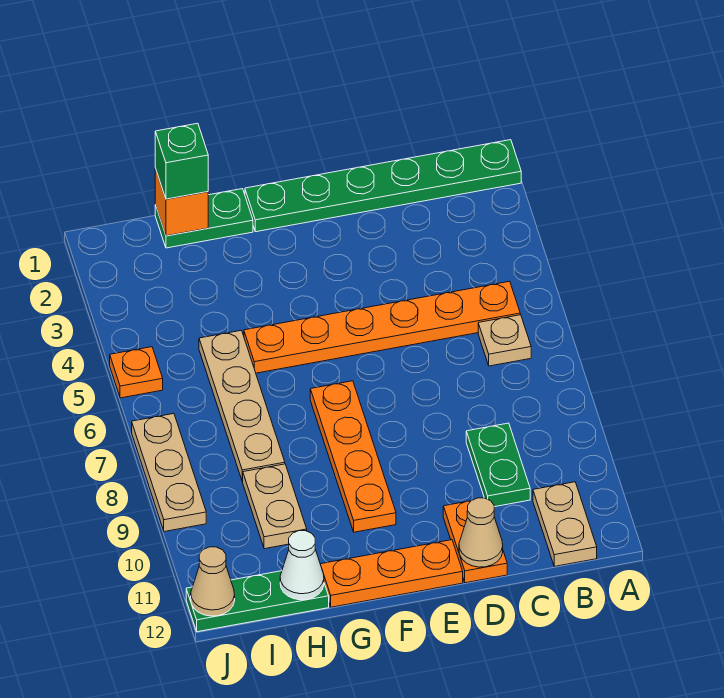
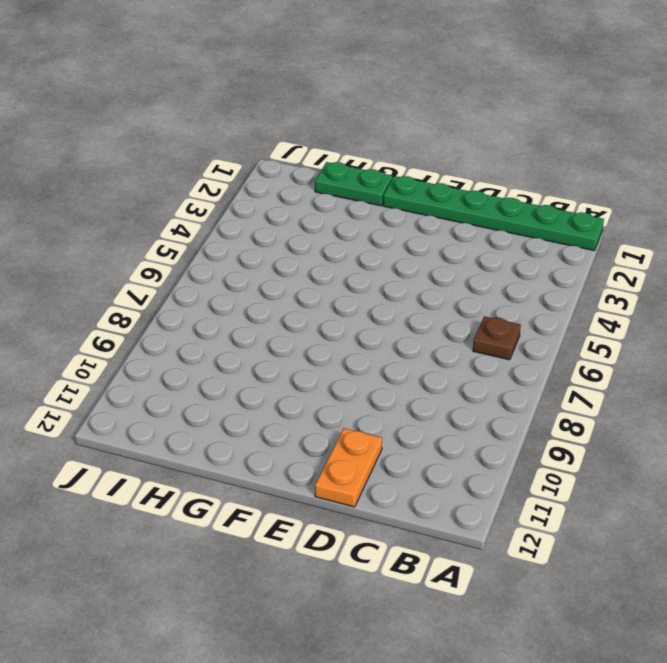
brown plate B6 level 1 -> tan plate B6 level 1
none -> orange plate B5:G5 level 1
none -> tan plate B11:B12 level 1
none -> green plate C9:C10 level 1

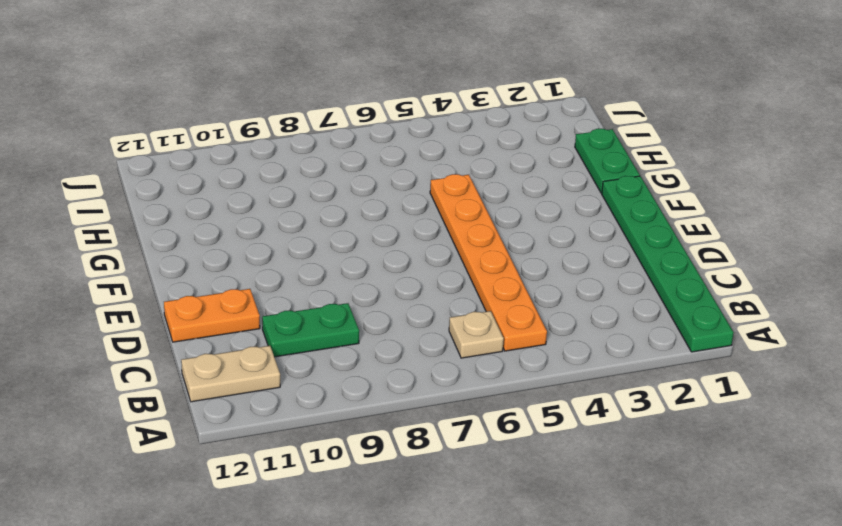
none -> orange plate E12:G12 level 1
none -> orange plate F7:F10 level 1
none -> tan plate H5:H8 level 1

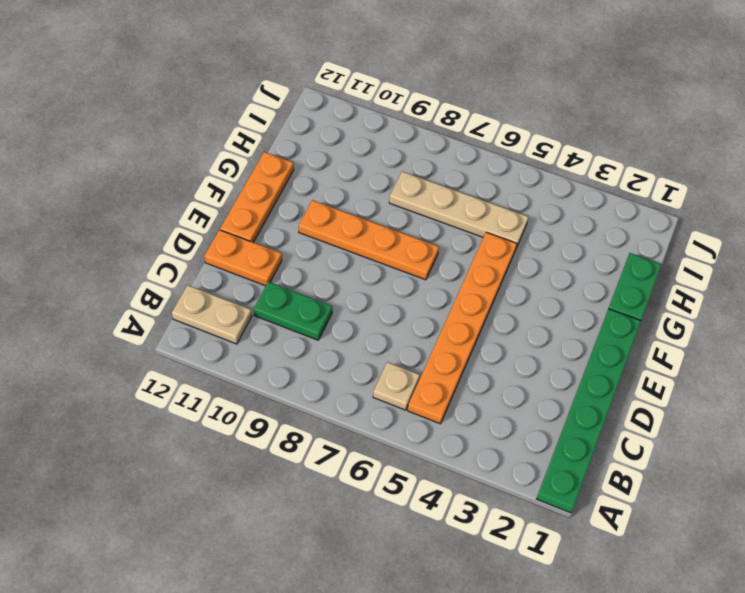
none -> tan plate H9:H10 level 1
none -> green plate H12:J12 level 1
none -> orange plate J5 level 1

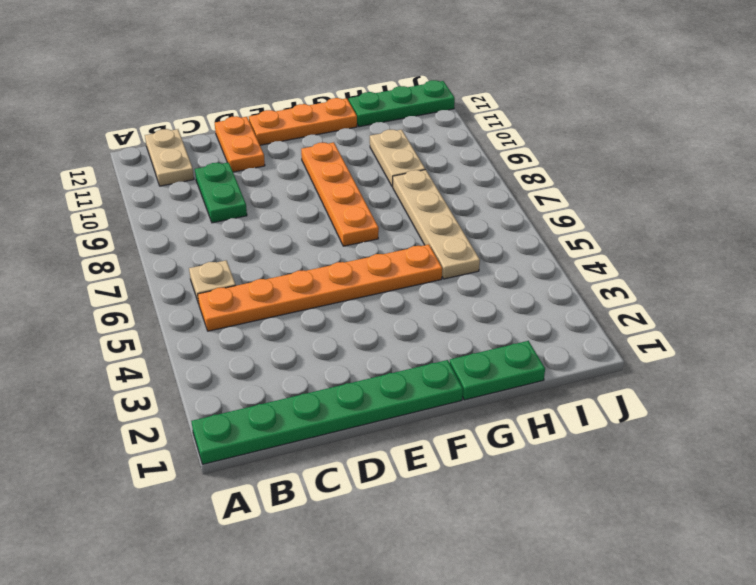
none -> orange plate J5 level 1
none -> tan plate J7:J9 level 1
none -> tan cone D12 level 2

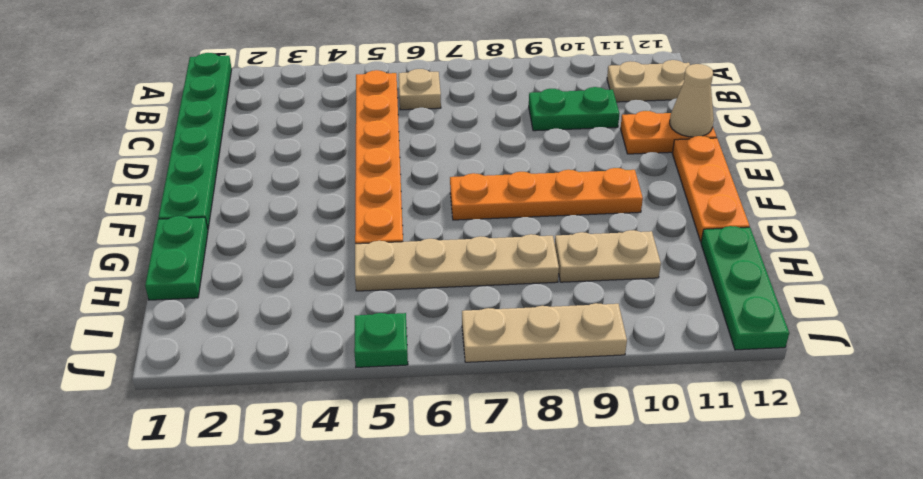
green plate J5 level 1 -> orange plate J5 level 1
none -> orange brick H1 level 2
none -> white cone H12 level 2
none -> tan cone J12 level 2

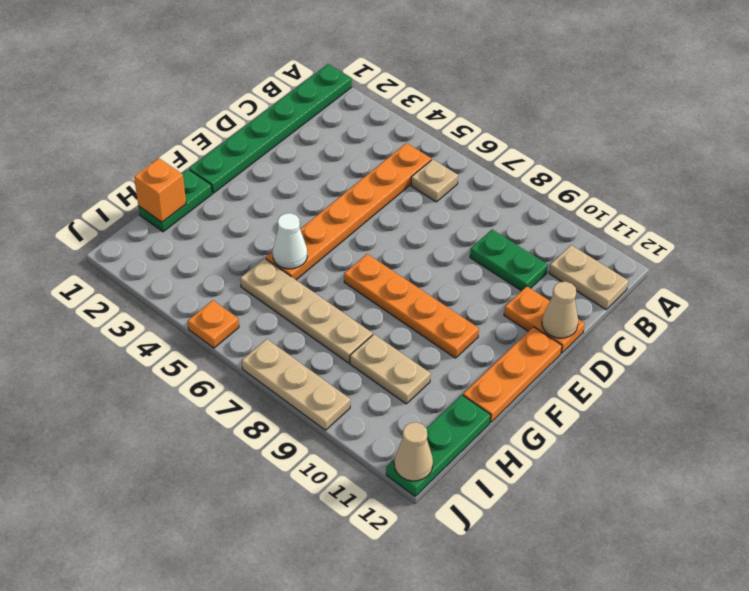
white cone G5 level 2 -> white cone H12 level 2
none -> green brick H1 level 3

